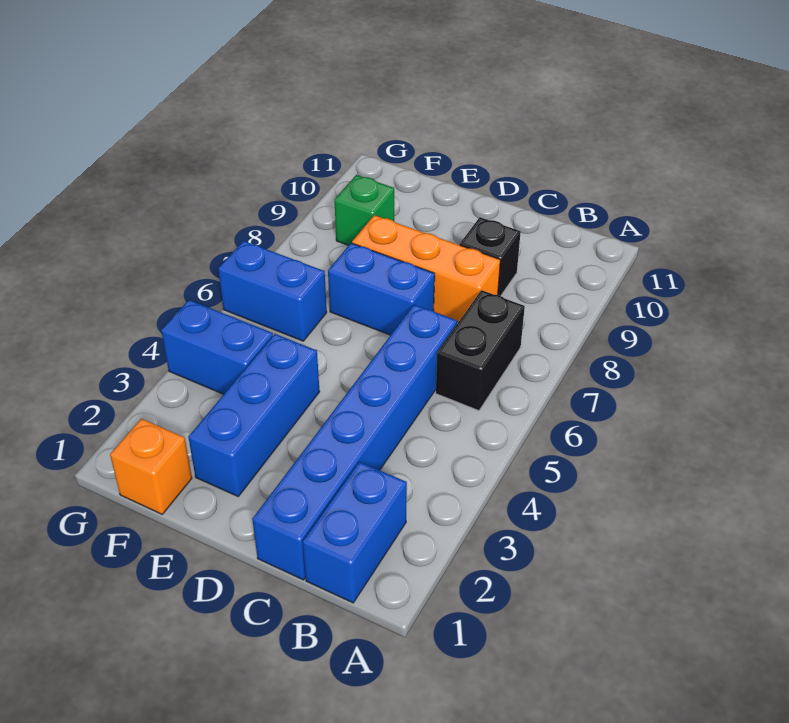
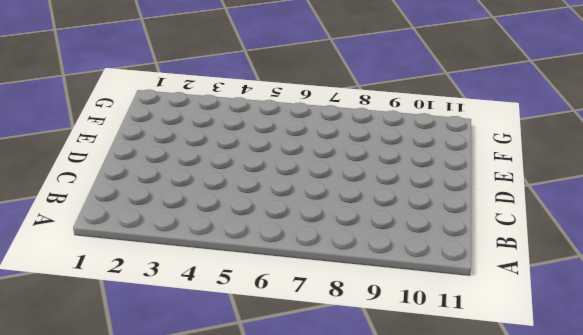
none -> blue brick B1:B2 level 1
none -> black brick B6:B7 level 1

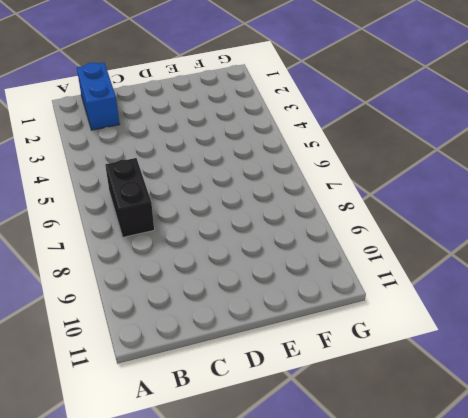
none -> blue brick C1:C6 level 1
none -> orange brick C8:E8 level 1

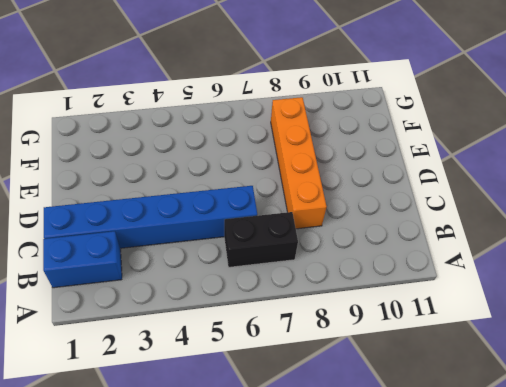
orange brick C8:F8 level 1 -> orange brick C8:E8 level 1
none -> black brick C9 level 1
none -> blue brick D7:E7 level 1

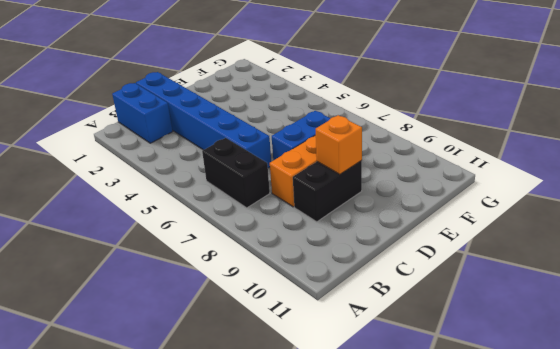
black brick C9:D9 level 1 -> black brick C9 level 1
orange brick D9 level 2 -> orange brick F1 level 1
none -> blue brick E2:E4 level 1
none -> blue brick F4:G4 level 1

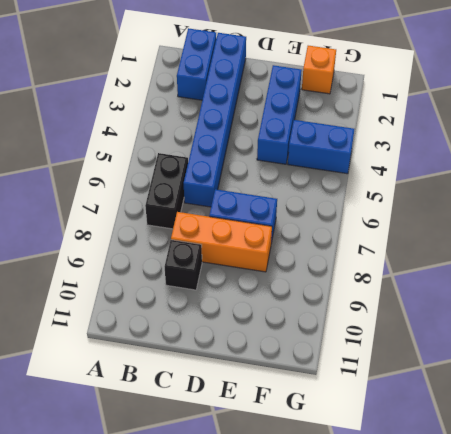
none -> blue brick F6:G6 level 1
none -> green brick F9 level 1

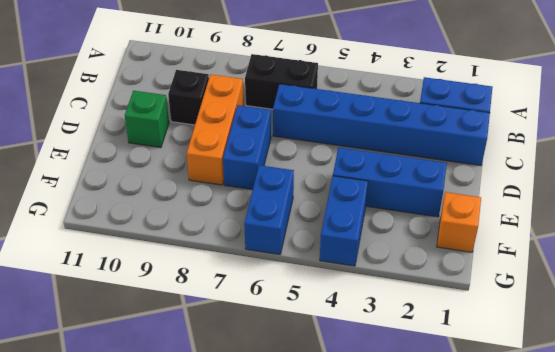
green brick D10 level 1 -> green brick F9 level 1

